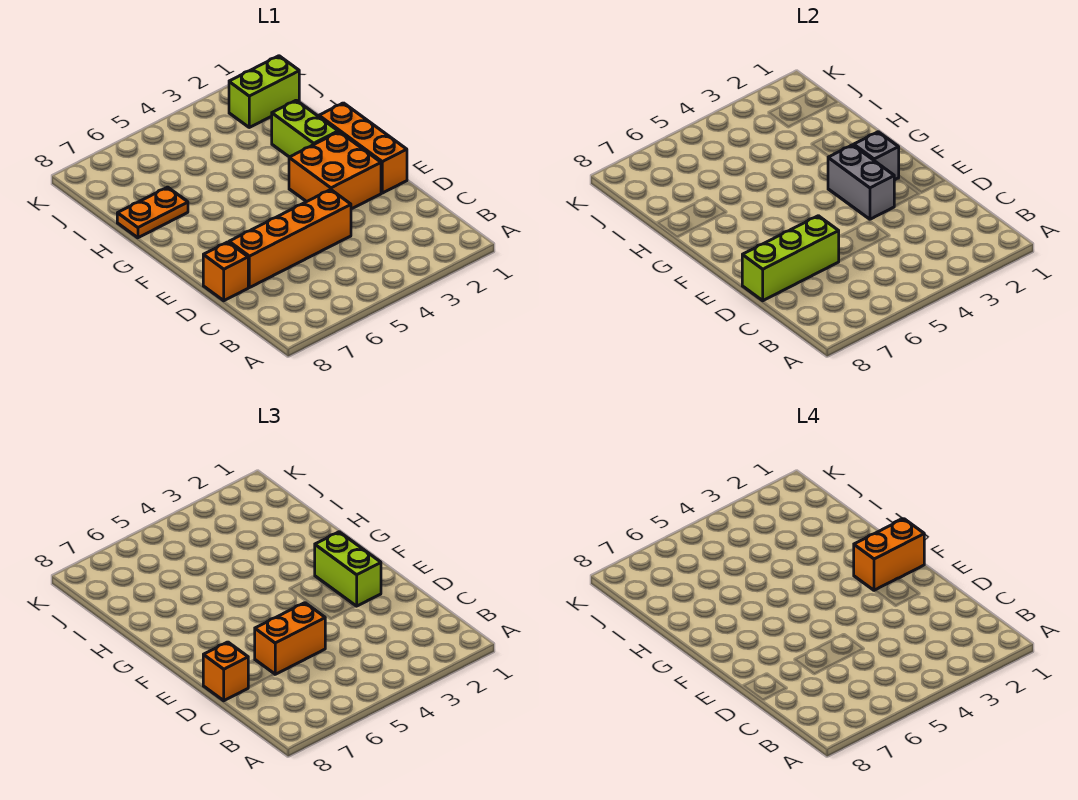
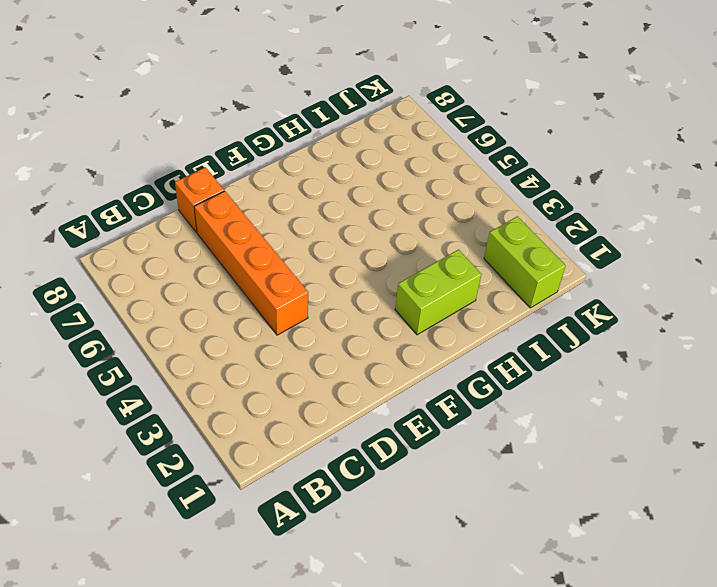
none -> orange brick E1:G1 level 1
none -> orange brick E2:F3 level 1
none -> orange plate H7:H8 level 1

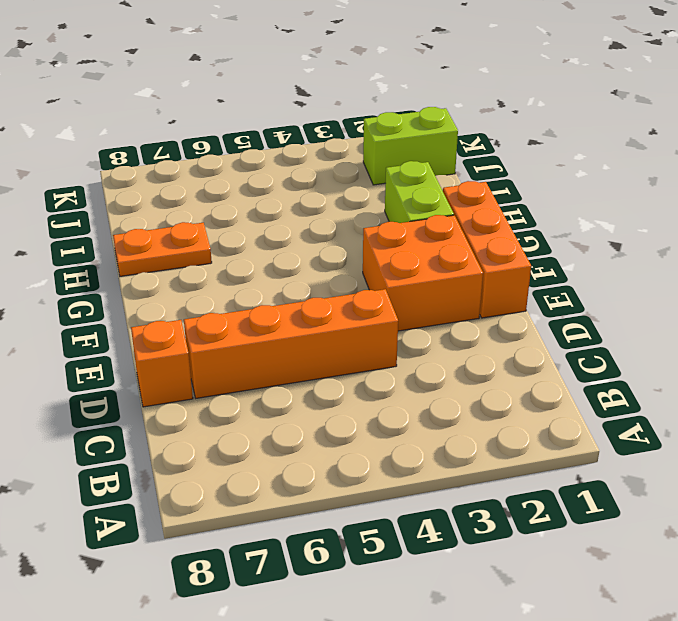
none -> lime brick D6:D8 level 2
none -> grey brick E3:F3 level 2
none -> grey brick F2 level 2

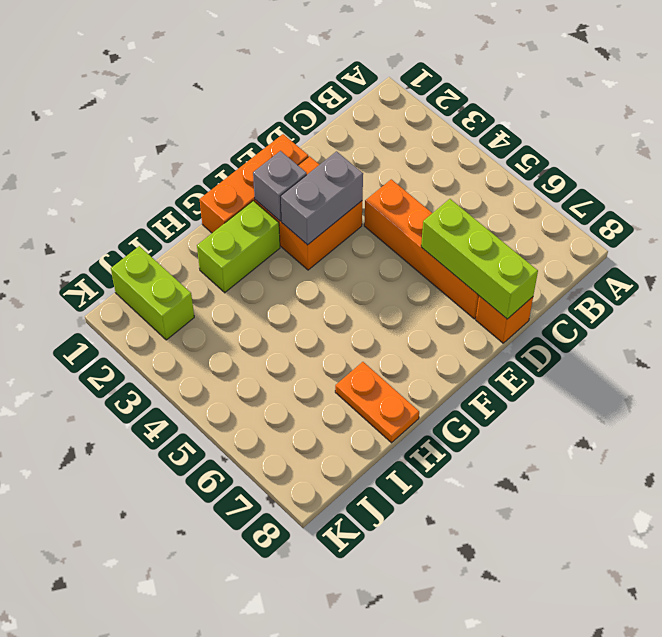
none -> orange brick D5:D6 level 3
none -> orange brick D8 level 3
none -> lime brick E2:F2 level 3

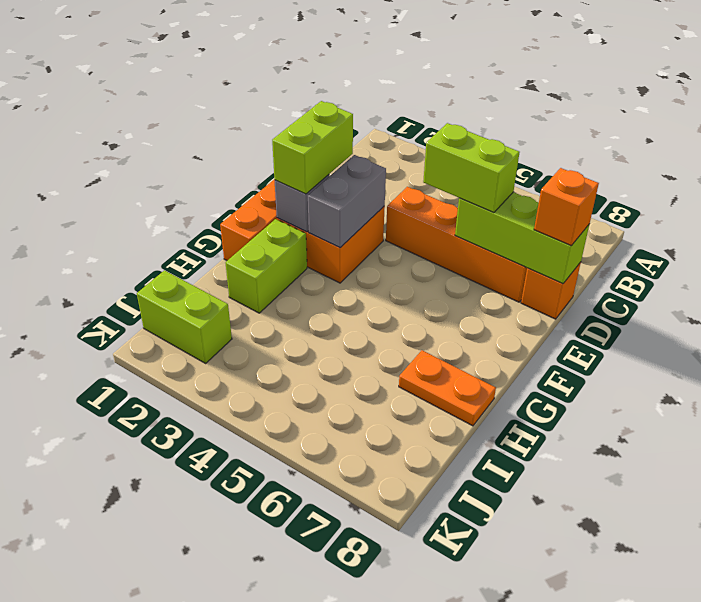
lime brick D5:D6 level 3 -> orange brick D5:D6 level 3
none -> orange brick F1:F2 level 4

